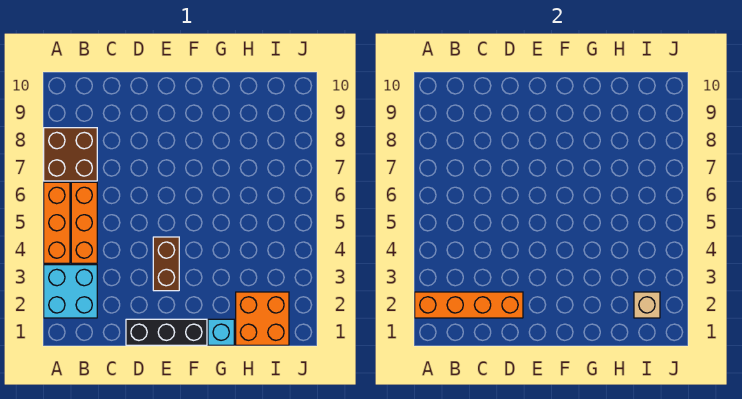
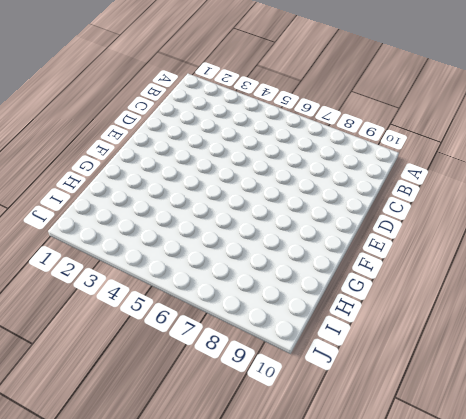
none -> cyan brick A2:B3 level 1
none -> orange brick A4:A6 level 1

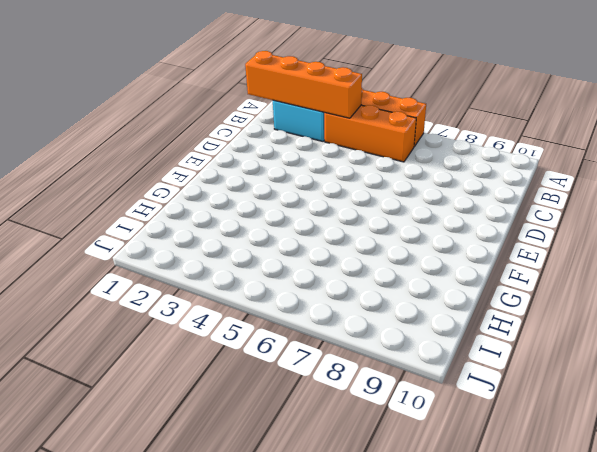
orange brick B1:B4 level 2 -> orange brick A2:D2 level 2
none -> brown brick A7:B8 level 1
none -> black brick D1:F1 level 1

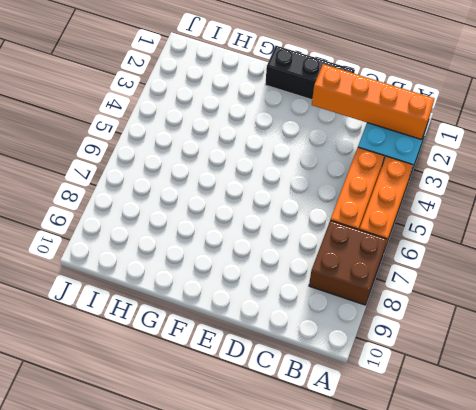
none -> brown brick E3:E4 level 1
none -> cyan brick G1 level 1

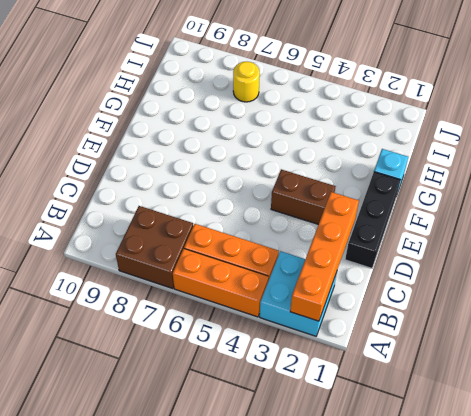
yellow round brick I7 level 1 -> none
none -> orange brick H1:I2 level 1
none -> tan brick I2 level 2

